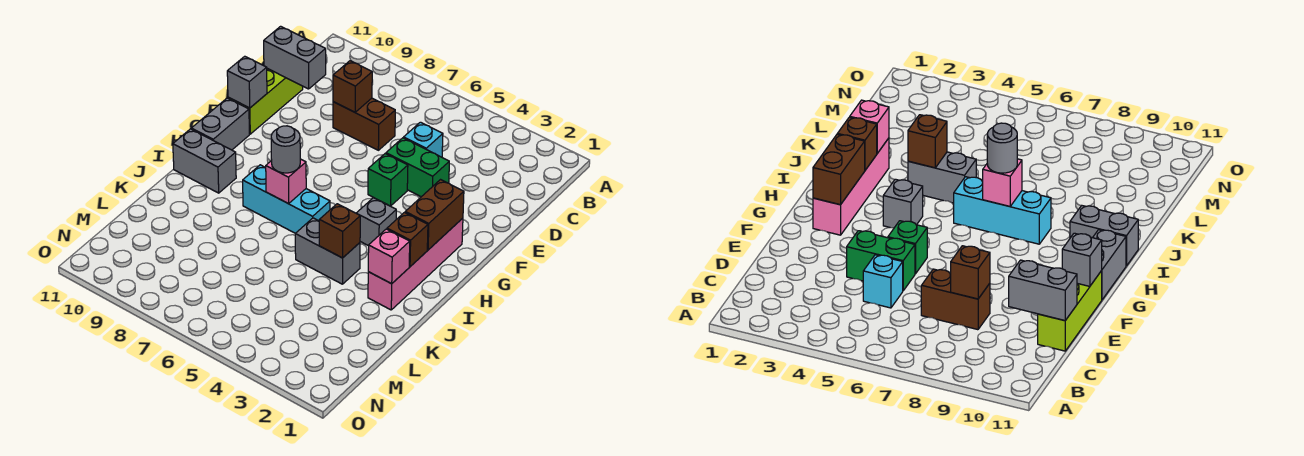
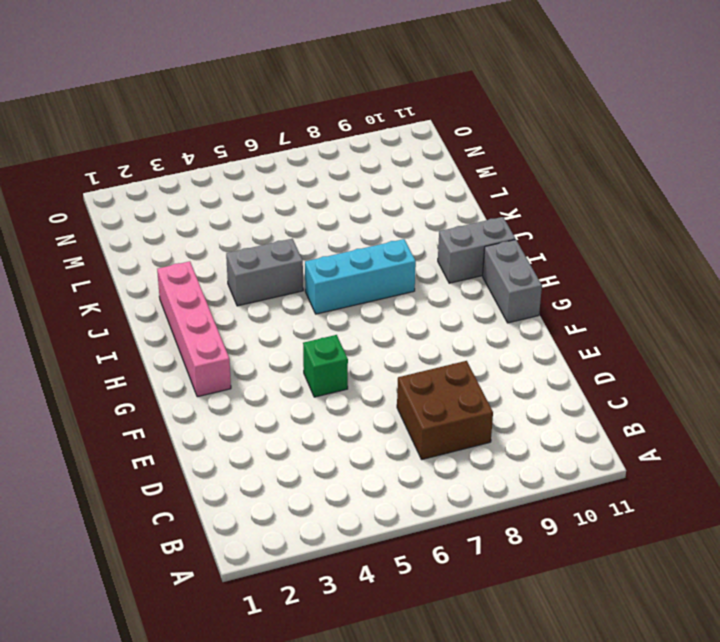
brown brick C7:D8 level 1 -> brown brick D7:D8 level 1
none -> cyan brick D5 level 1
none -> lime brick D11:F11 level 1
none -> green brick E4:E5 level 1

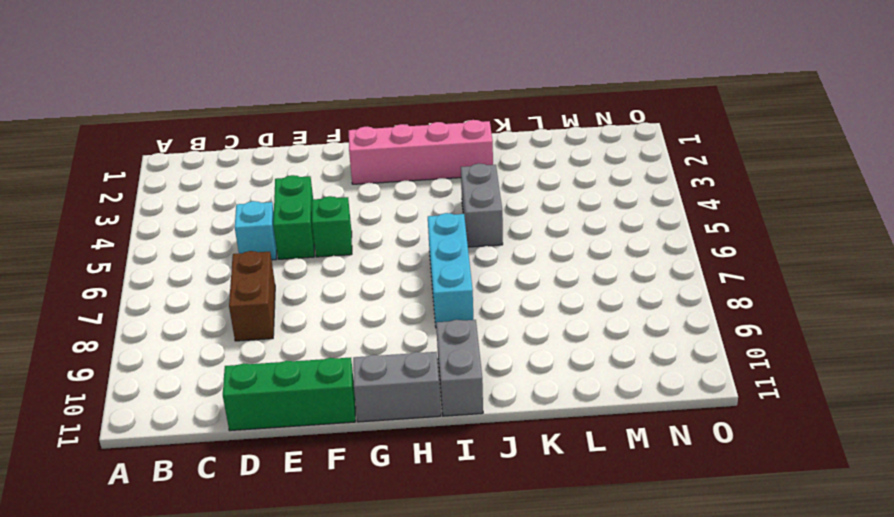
green brick D11:F11 level 1 -> lime brick D11:F11 level 1
none -> grey brick H4 level 1
none -> brown brick D8 level 2
none -> grey brick D10:D11 level 2

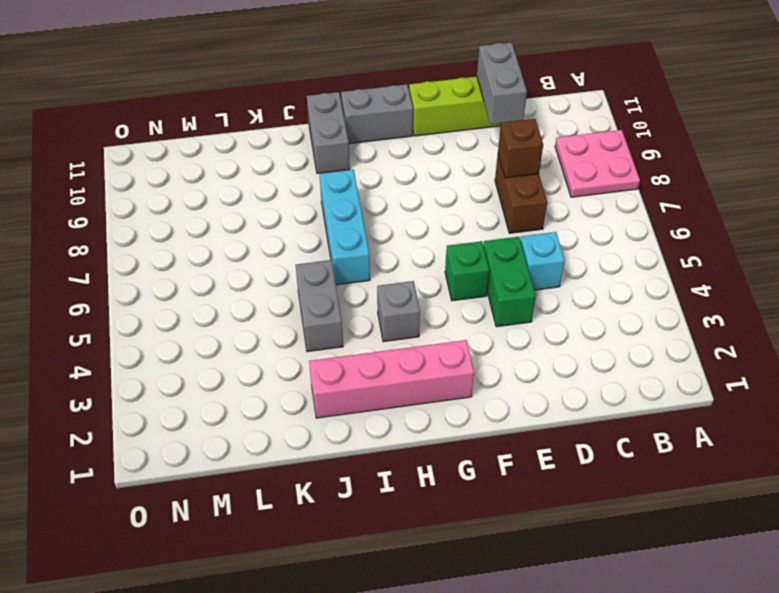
pink plate A8:B9 level 1 -> none
none -> grey brick F11 level 2
none -> brown brick G2:H2 level 2
none -> brown brick I2 level 2

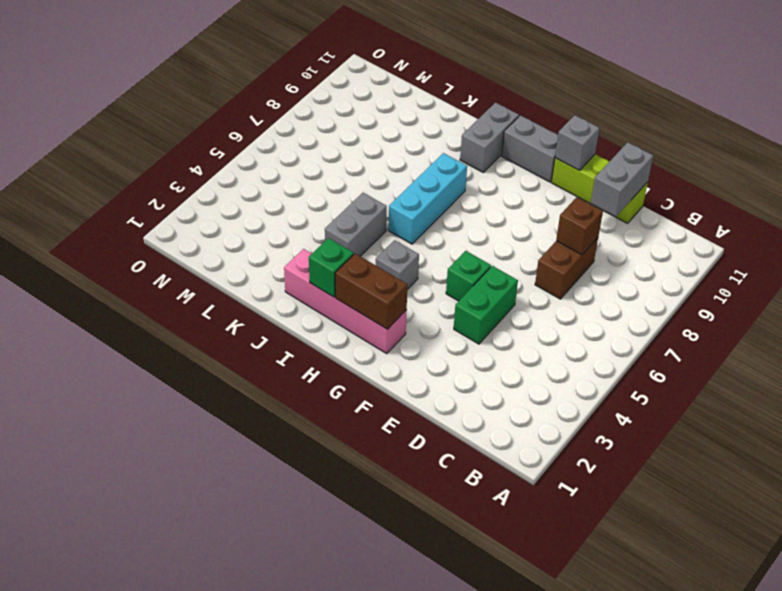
green brick I2 level 2 -> brown brick I2 level 2
none -> cyan brick D5 level 1
none -> pink brick I7 level 2
none -> pink brick J2 level 2

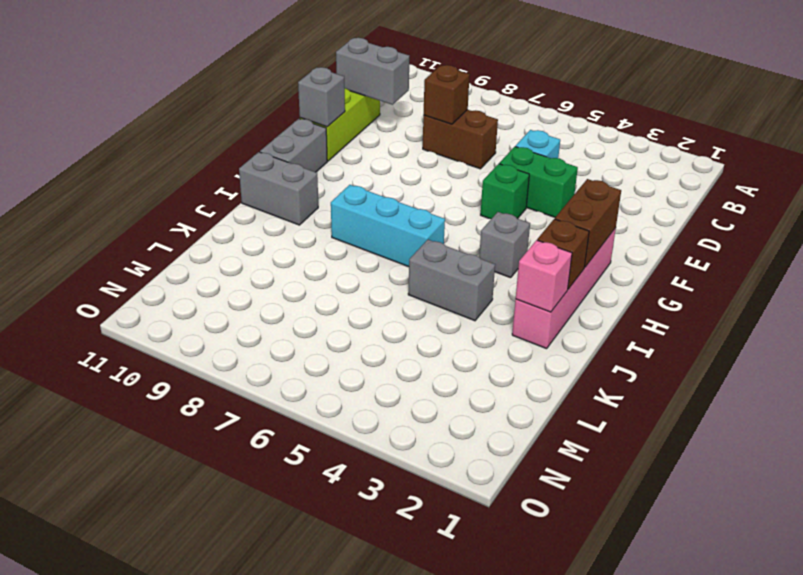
none -> pink brick I7 level 2
none -> brown brick J4 level 2
none -> grey round brick I7 level 3

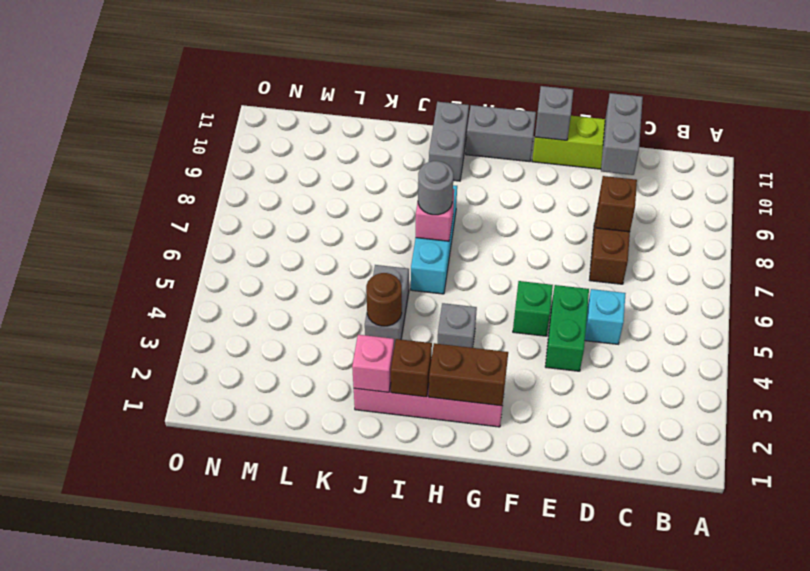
brown round brick J4 level 2 -> brown brick J4 level 2

